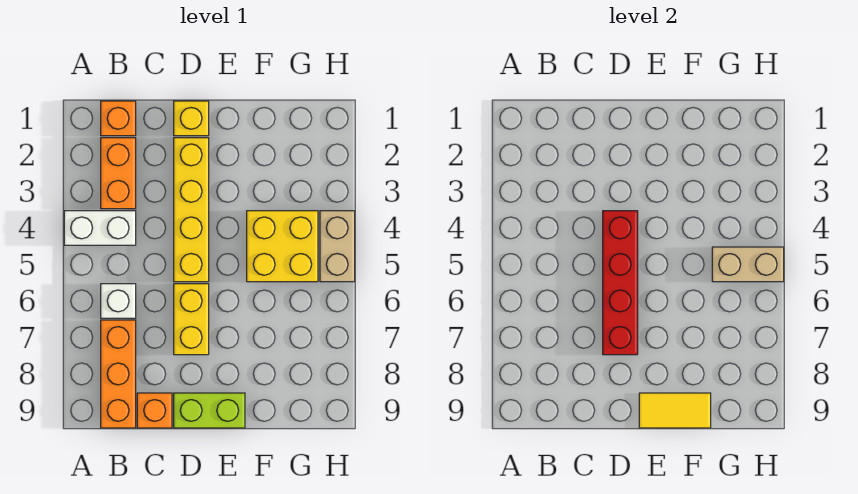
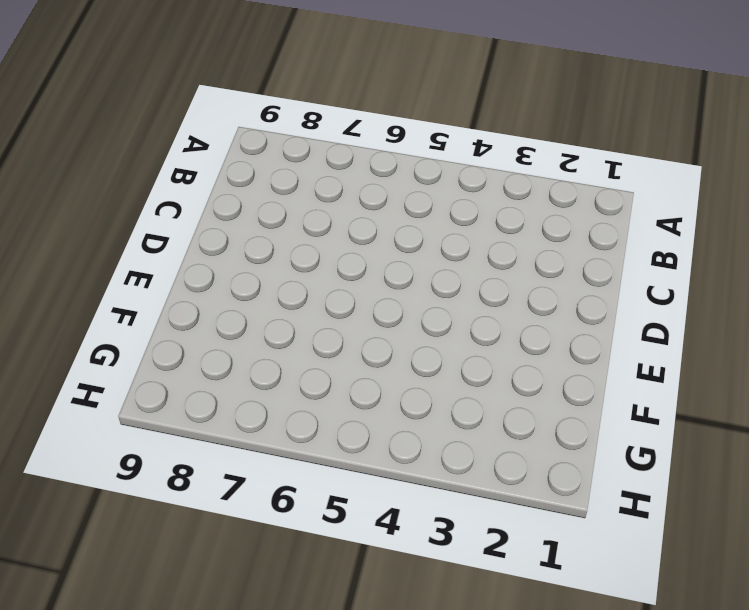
none -> white brick A4:B4 level 1
none -> orange brick B1 level 1
none -> orange brick B2:B3 level 1

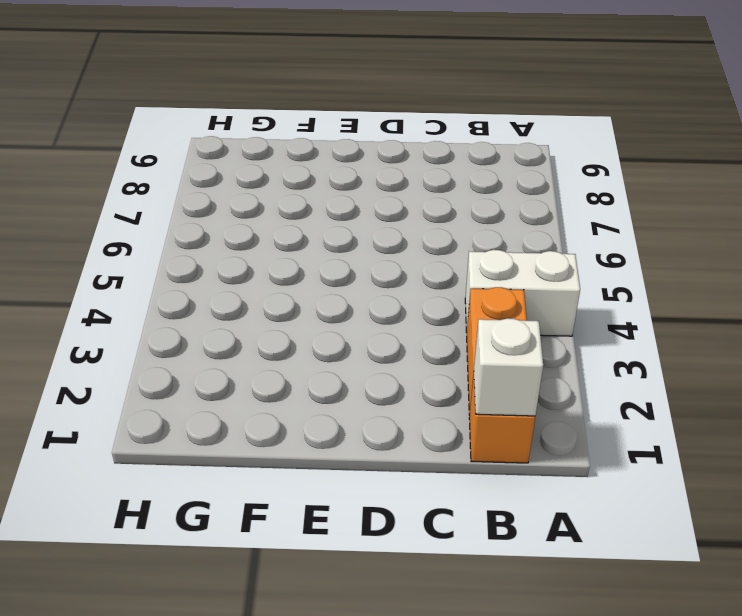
white brick B1 level 2 -> white brick B6 level 1
none -> orange brick B7:B9 level 1
none -> orange brick C9 level 1
none -> yellow brick D1 level 1

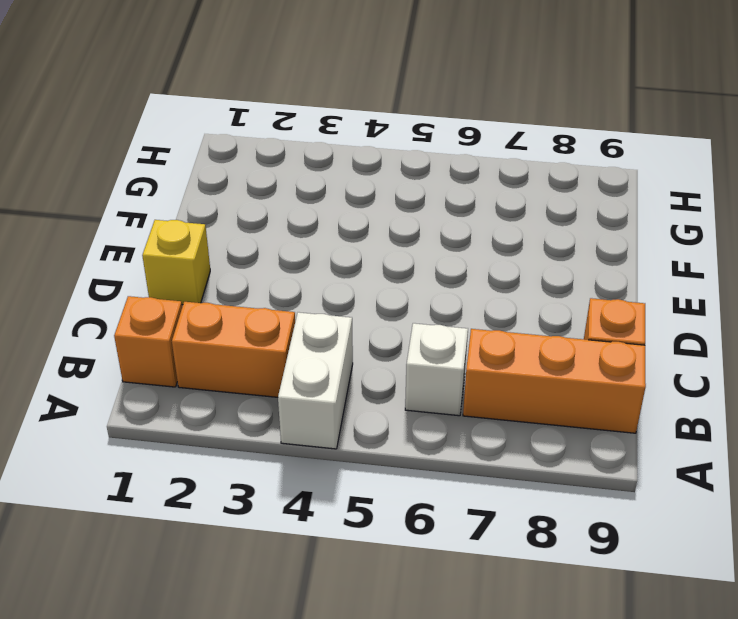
none -> yellow brick D2:D5 level 1
none -> yellow brick D6:D7 level 1
none -> lime brick D9:E9 level 1

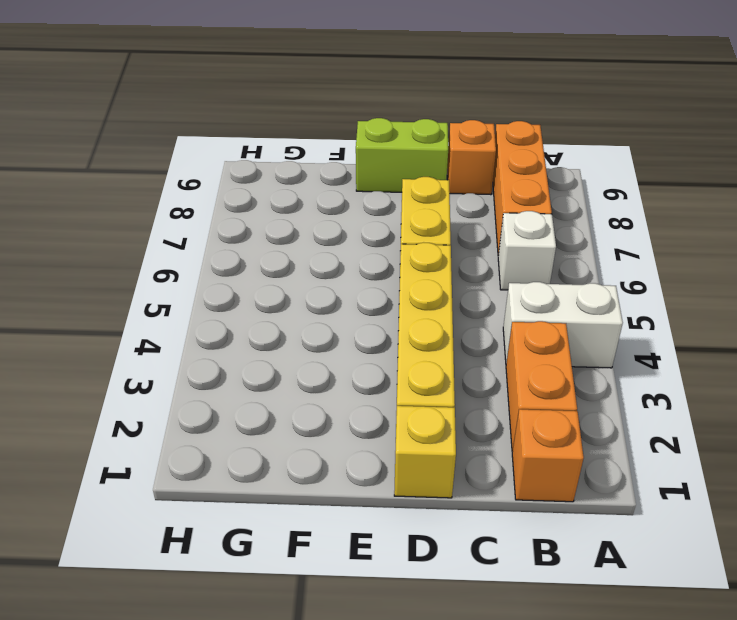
none -> yellow brick F4:G5 level 1
none -> tan brick H4:H5 level 1
none -> red brick D4:D7 level 2

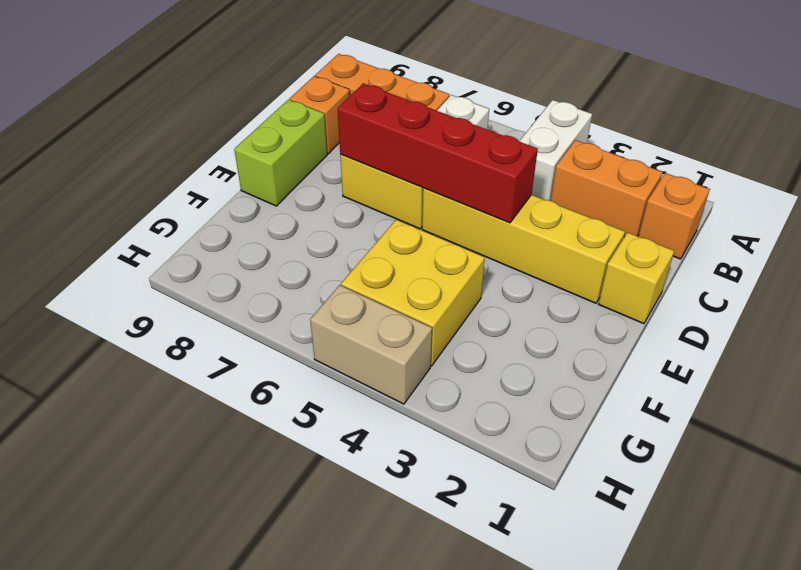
none -> yellow tile E9:F9 level 2
none -> tan brick G5:H5 level 2

